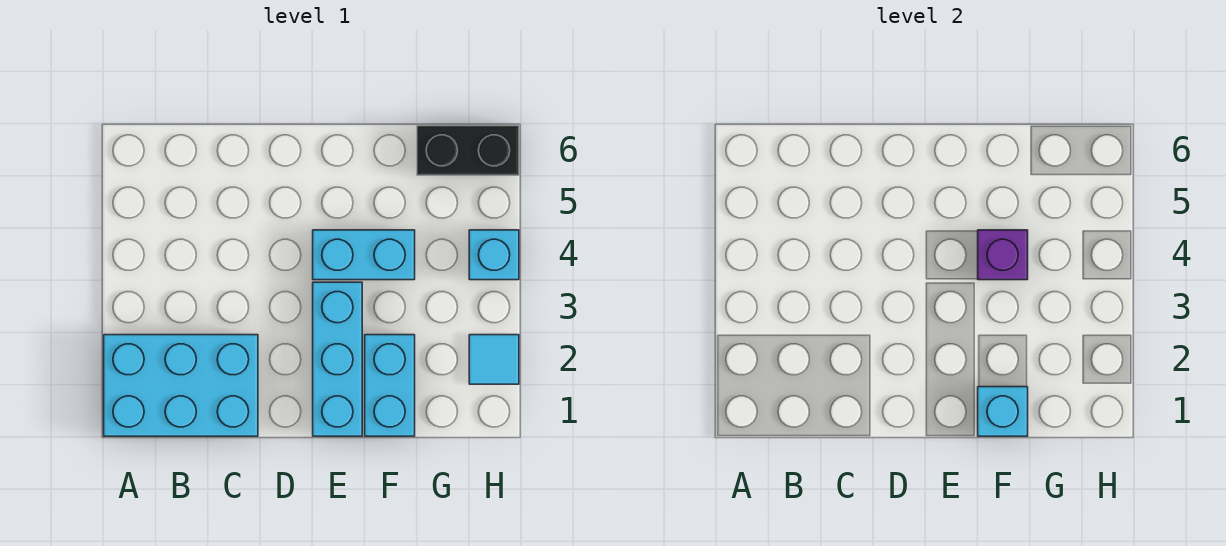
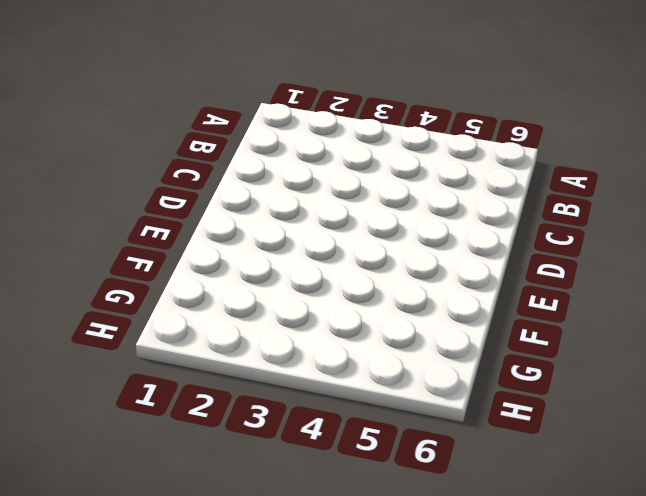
none -> cyan brick A1:C2 level 1
none -> cyan brick E1:E3 level 1

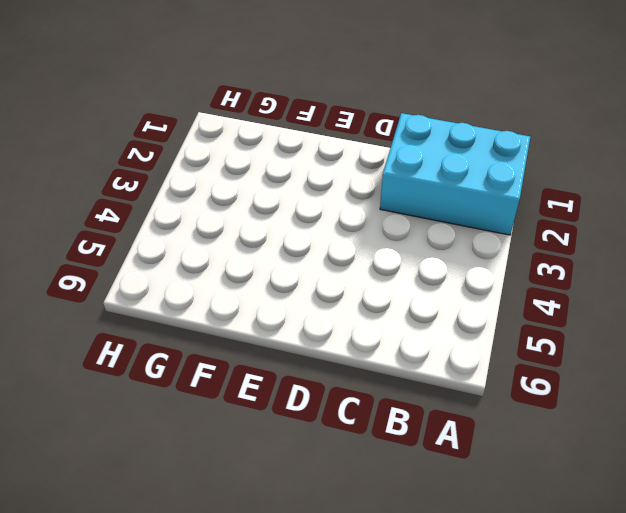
none -> cyan brick E1:E3 level 1
none -> cyan brick E4:F4 level 1

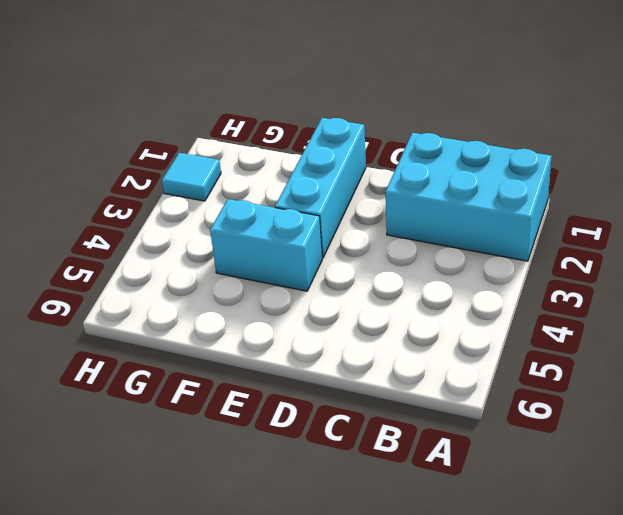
none -> cyan brick F1:F2 level 1
none -> black brick G6:H6 level 1

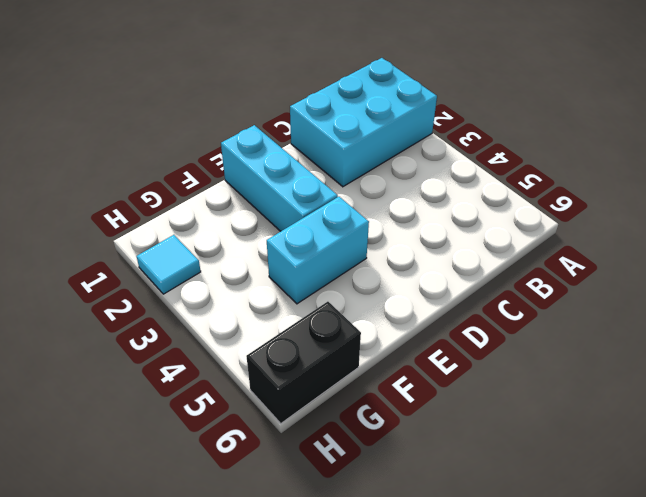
none -> cyan brick F1:F2 level 1
none -> cyan brick H4 level 1

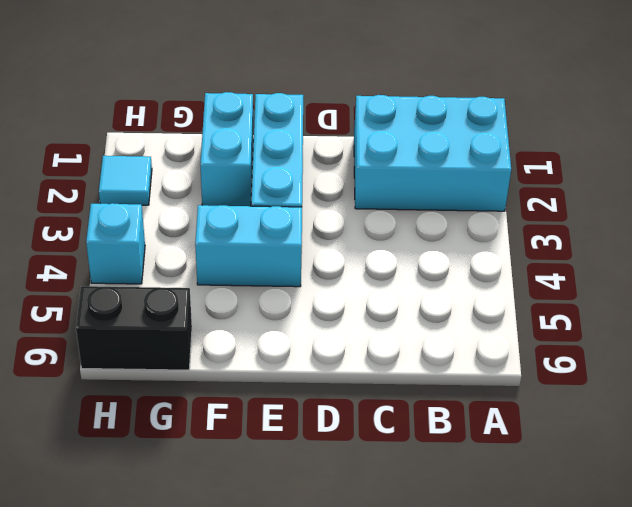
none -> cyan brick F1 level 2
none -> purple brick F4 level 2

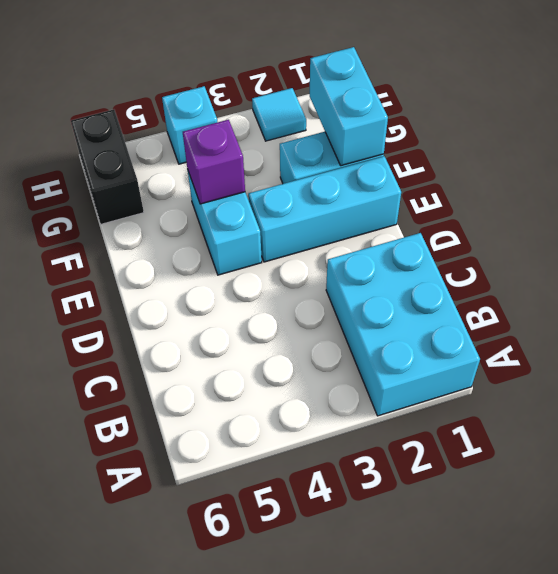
cyan brick F1:G1 level 2 -> cyan brick F1 level 2

